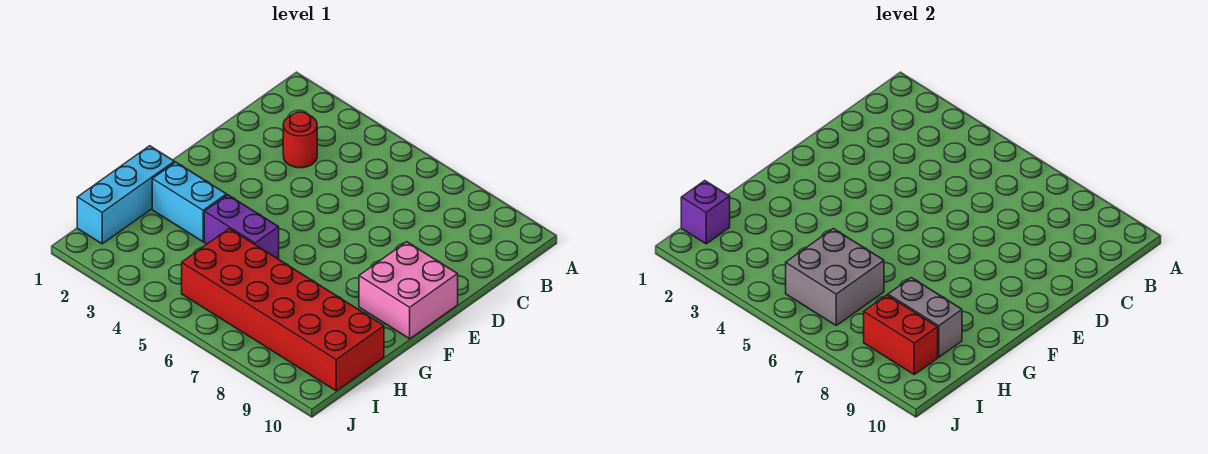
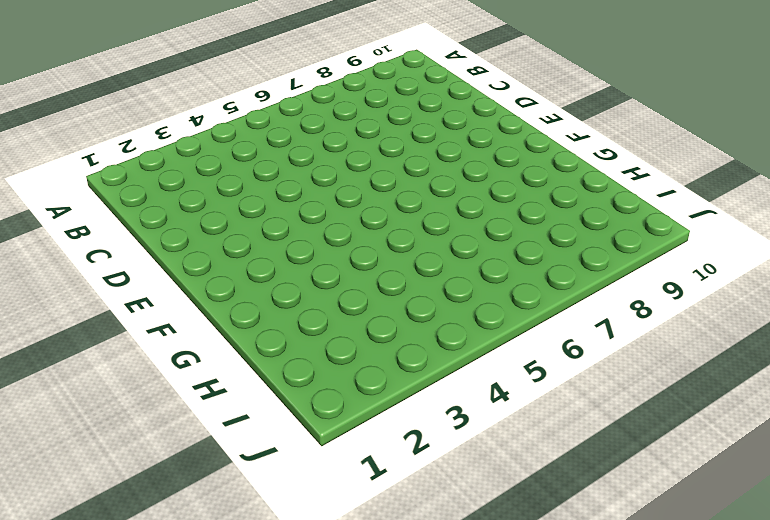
none -> red round brick C3 level 1
none -> pink brick E9:F10 level 1

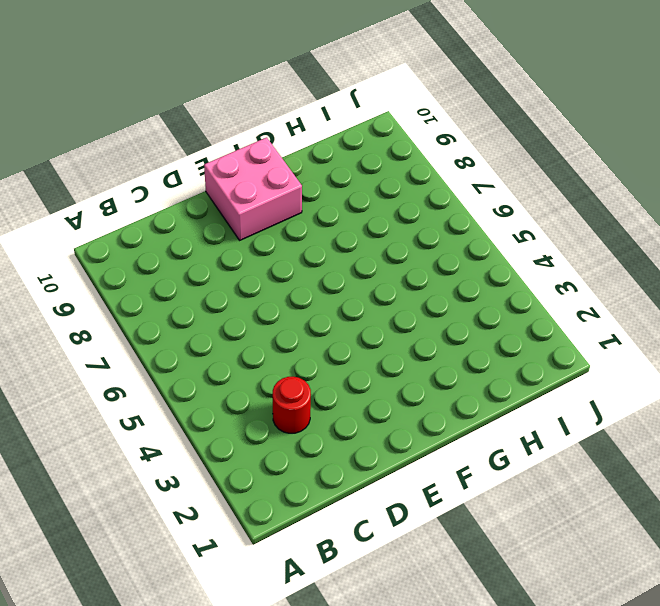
none -> cyan brick G1:I1 level 1
none -> cyan brick G2:G3 level 1

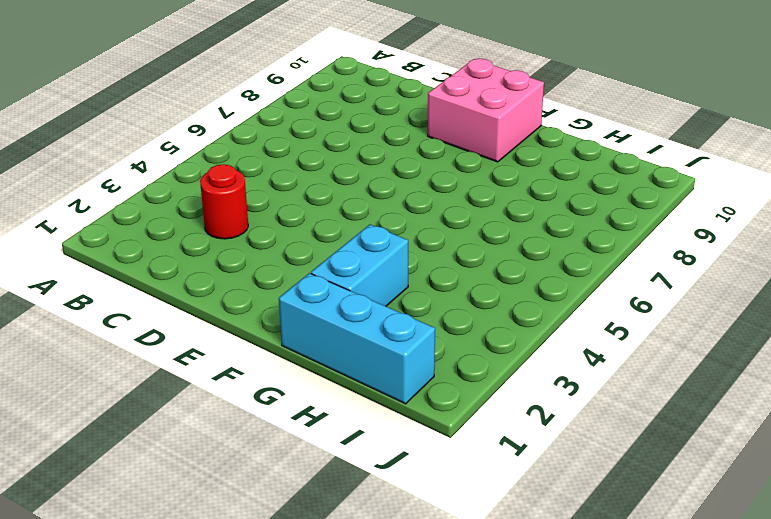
none -> purple brick G4:G5 level 1
none -> red brick H5:I10 level 1

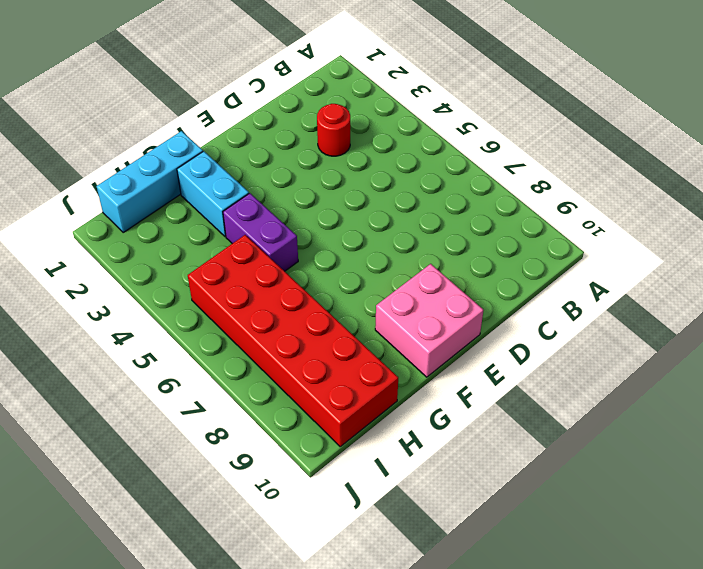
none -> grey brick H5:I6 level 2
none -> grey brick H8:H9 level 2

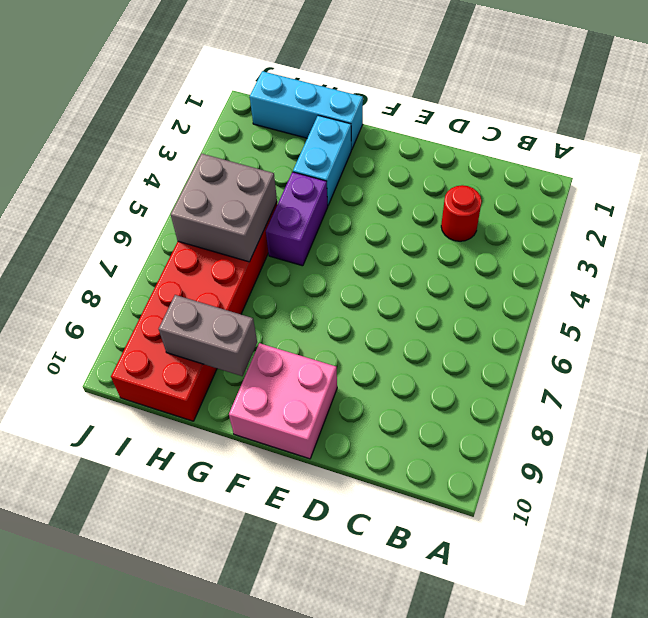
grey brick G9:H9 level 2 -> grey brick H8:H9 level 2
none -> purple brick I1 level 2
none -> red brick I8:I9 level 2

